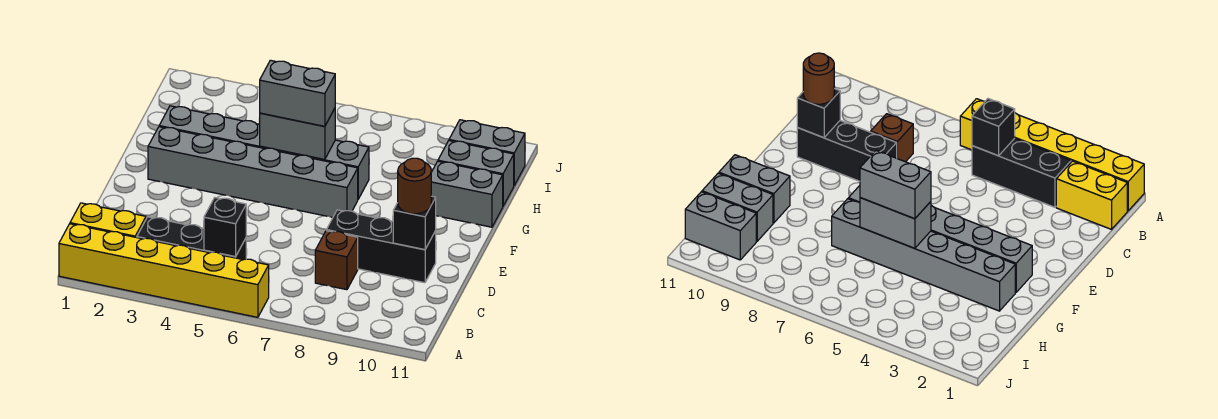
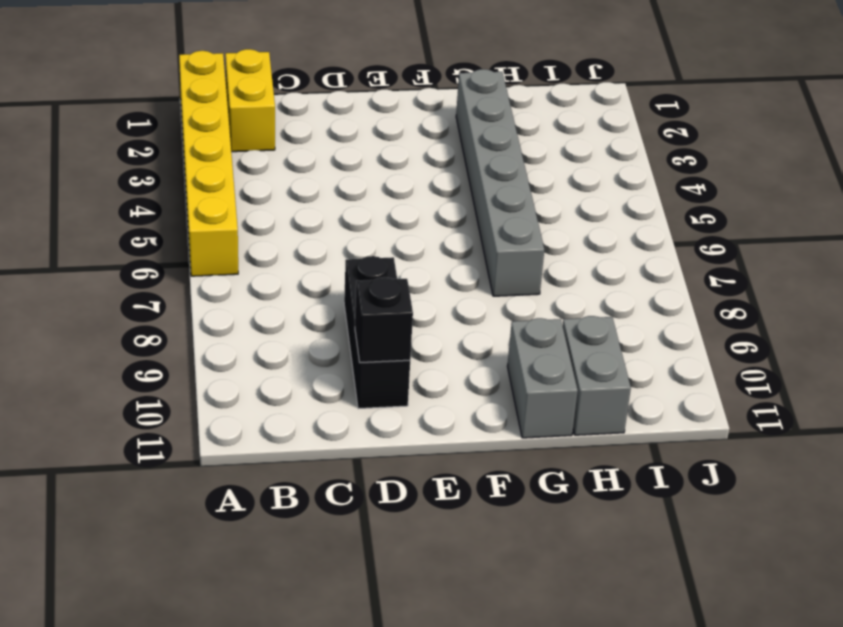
none -> black brick B3:B5 level 1
none -> brown brick C8 level 1
none -> grey brick F2:F7 level 1

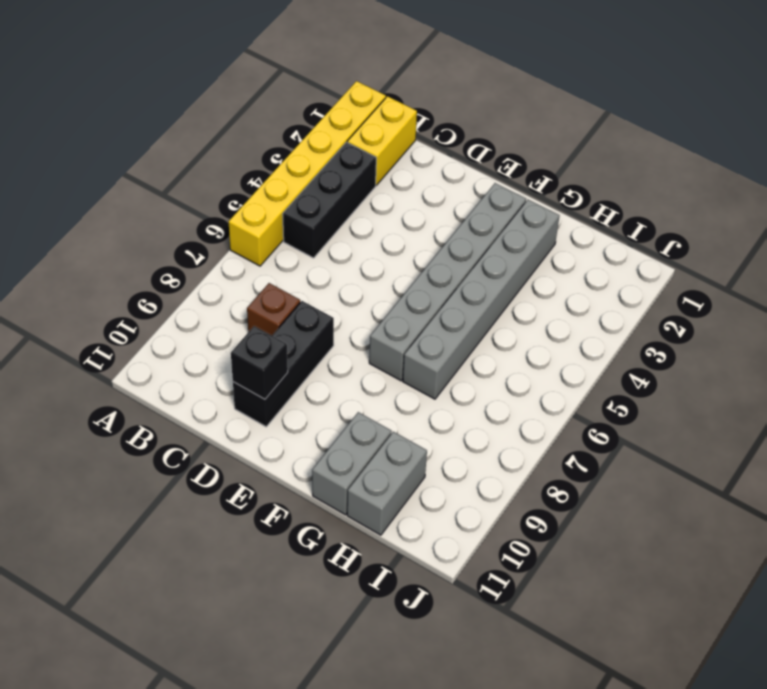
none -> grey brick I10:I11 level 1
none -> black brick B5 level 2
none -> grey brick G5:G6 level 2

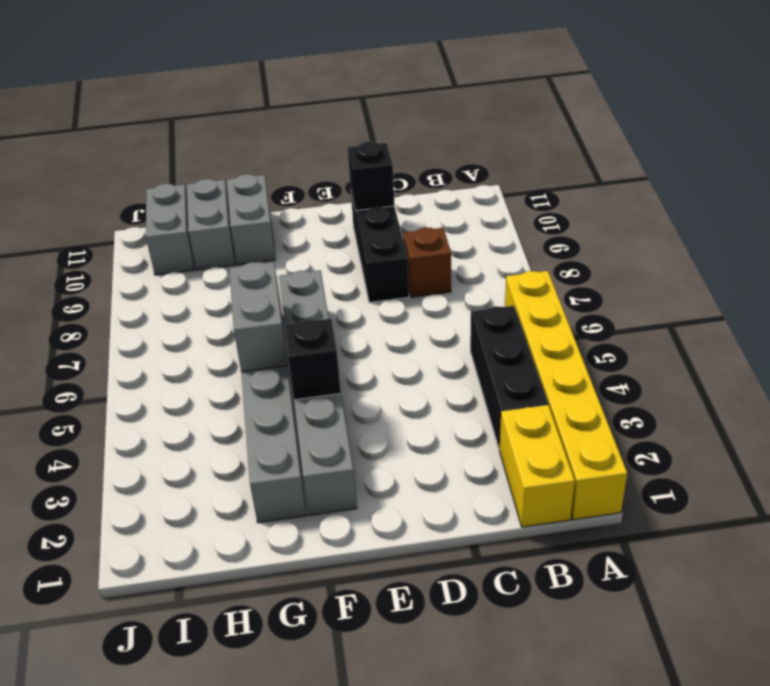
black brick F4 level 2 -> black brick B5 level 2
none -> brown round brick D10 level 3
none -> grey brick G5:G6 level 3

